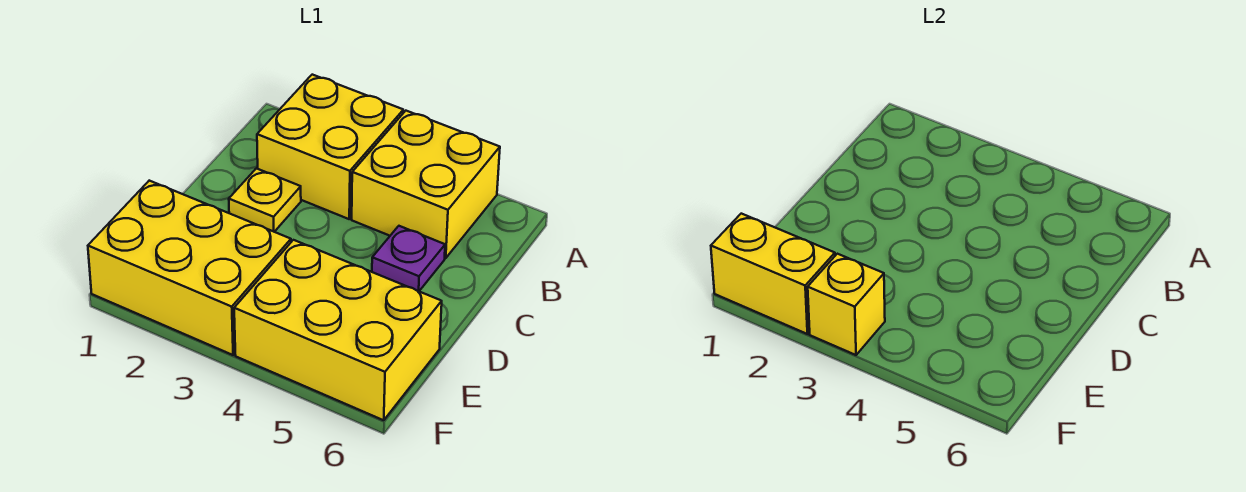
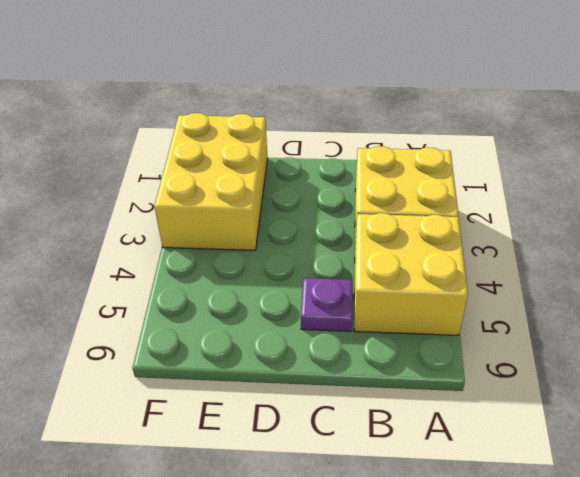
none -> yellow plate C2 level 1
none -> yellow brick E4:F6 level 1

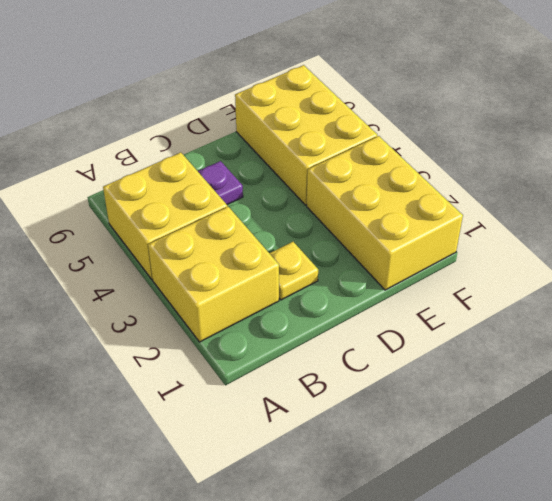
none -> yellow brick F1:F2 level 2
none -> yellow brick F3 level 2

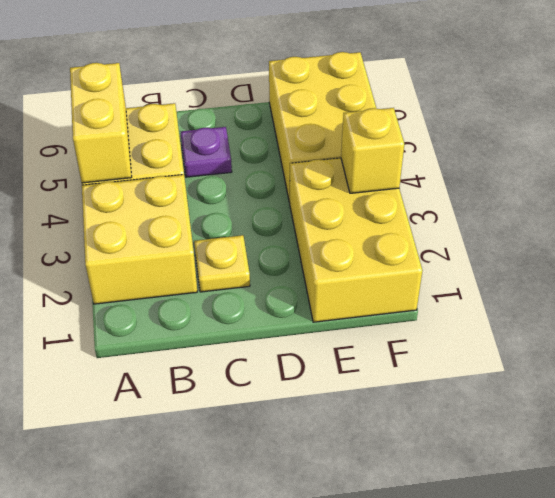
yellow brick A4:A5 level 2 -> yellow brick F1:F2 level 2

